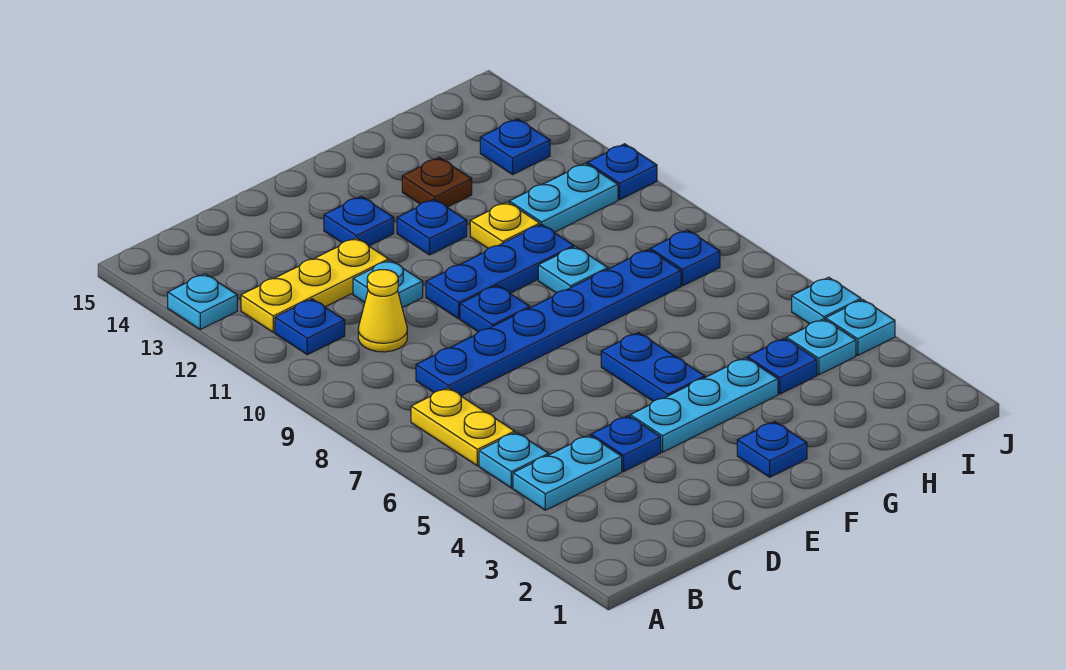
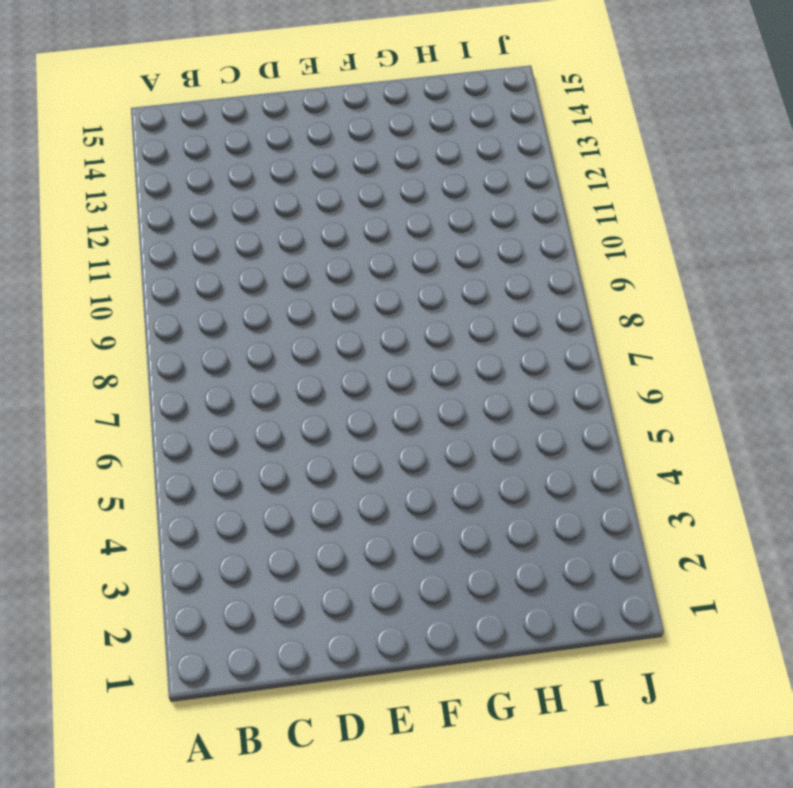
none -> cyan plate A13 level 1
none -> cyan plate B4:C4 level 1
none -> cyan plate B5 level 1

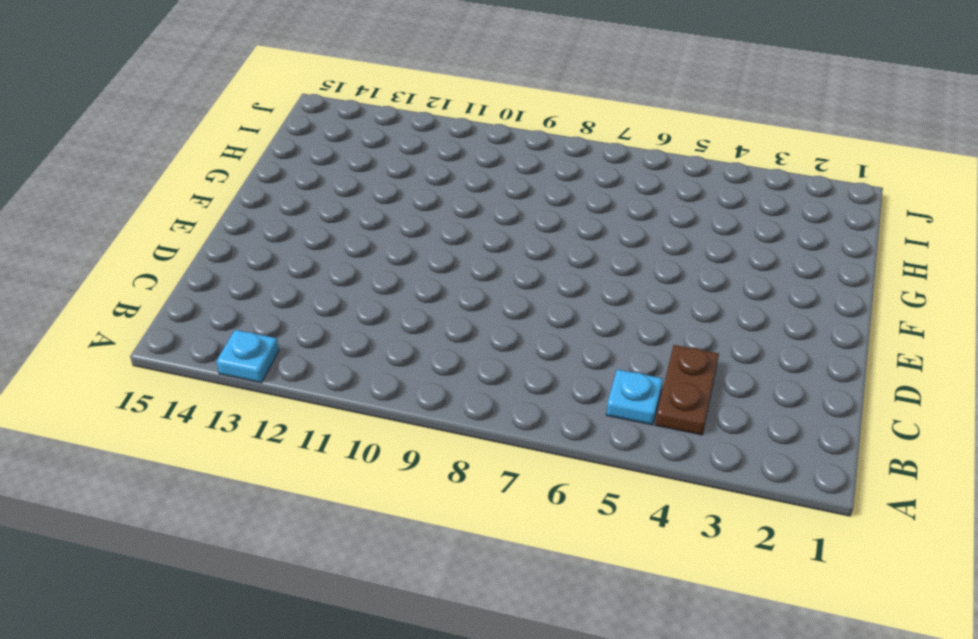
brown plate B4:C4 level 1 -> cyan plate B4:C4 level 1
none -> yellow plate B6:B7 level 1
none -> blue plate B11 level 1
none -> yellow plate B12:D12 level 1

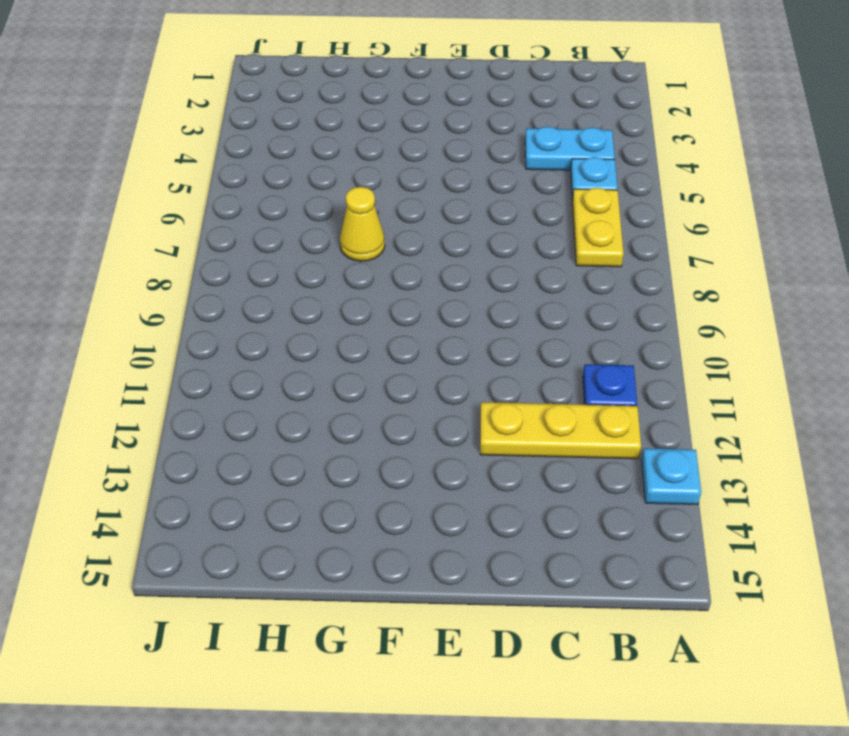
yellow cone G7 level 1 -> yellow cone C10 level 1
none -> blue plate C8:H8 level 1
none -> blue plate D4 level 1
none -> cyan plate D11 level 1

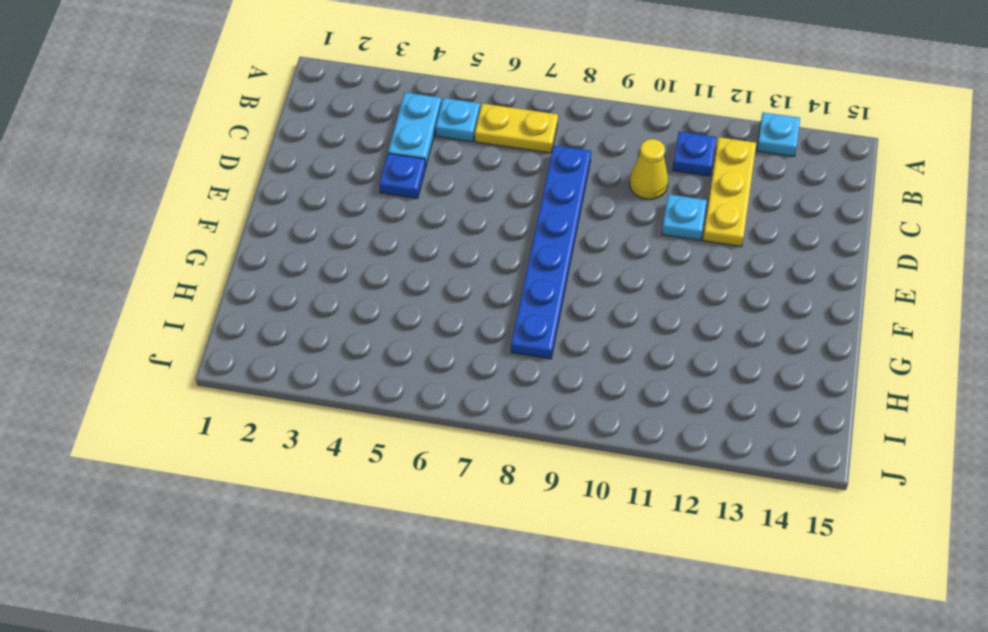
none -> cyan plate E4:G4 level 1
none -> blue plate E9 level 1
none -> blue plate E10:G10 level 1

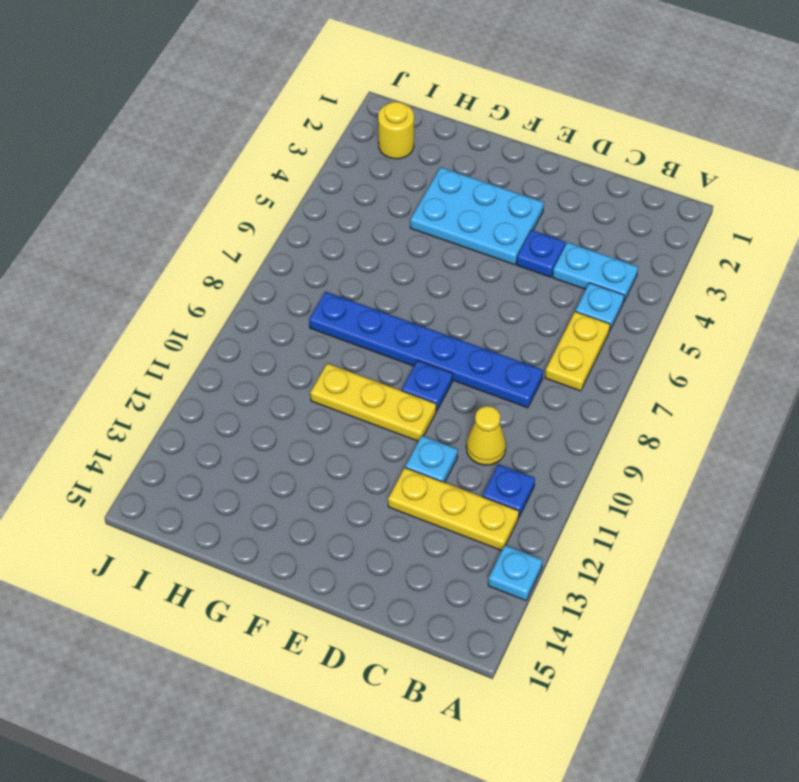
cyan plate E3:G4 level 1 -> cyan plate E4:G4 level 1
yellow plate E10:G10 level 1 -> blue plate E10:G10 level 1
yellow round brick I2 level 1 -> none
none -> blue plate E13 level 1
none -> blue plate F2 level 1
none -> blue plate F5:F6 level 1

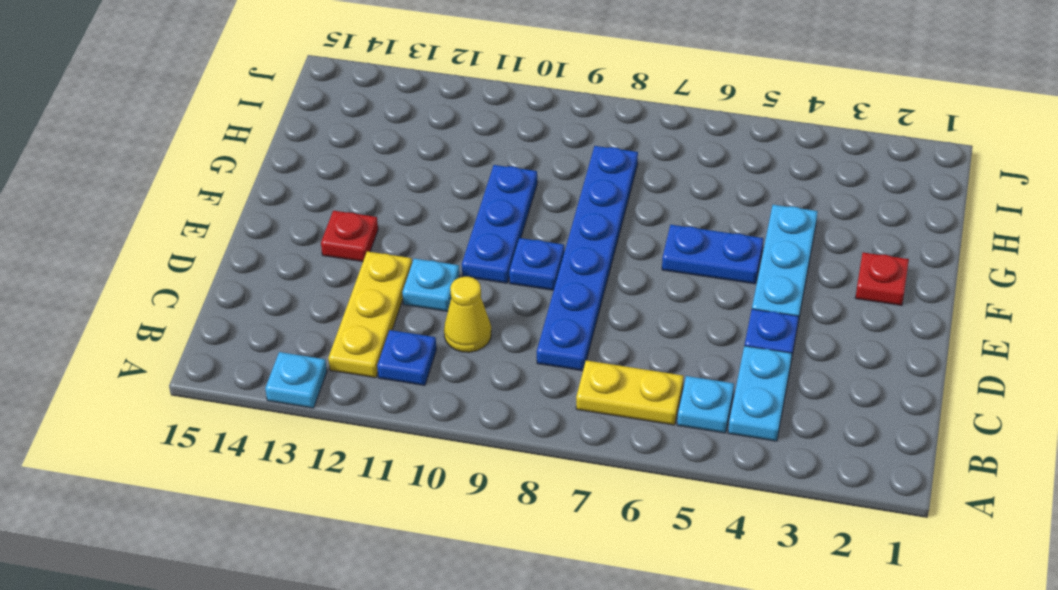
red plate E13 level 1 -> blue plate E13 level 1
red plate F2 level 1 -> blue plate F2 level 1
none -> blue plate F12 level 1
none -> cyan plate G9 level 1
none -> yellow plate G11 level 1

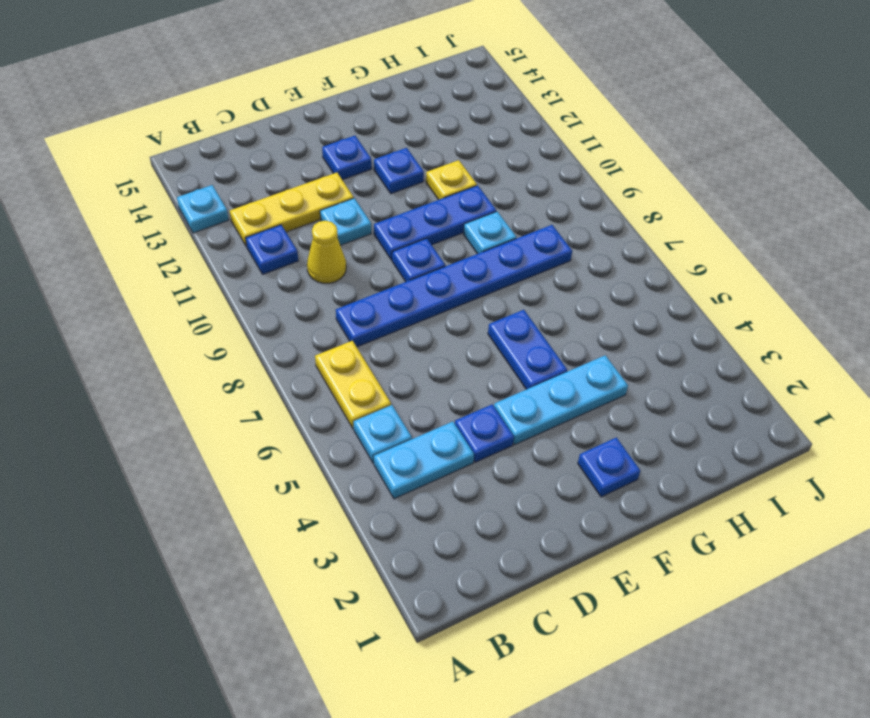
none -> brown plate G13 level 1
none -> blue plate H4 level 1
none -> cyan plate H11:I11 level 1

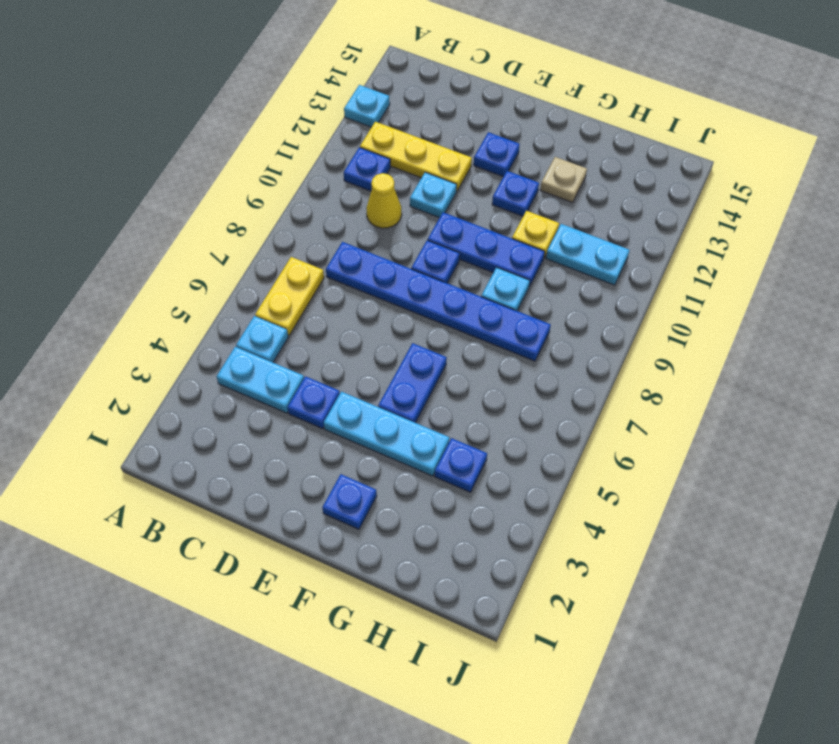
tan plate G13 level 1 -> brown plate G13 level 1
none -> cyan plate I4 level 1
none -> blue plate I8 level 1
none -> blue plate I13 level 1

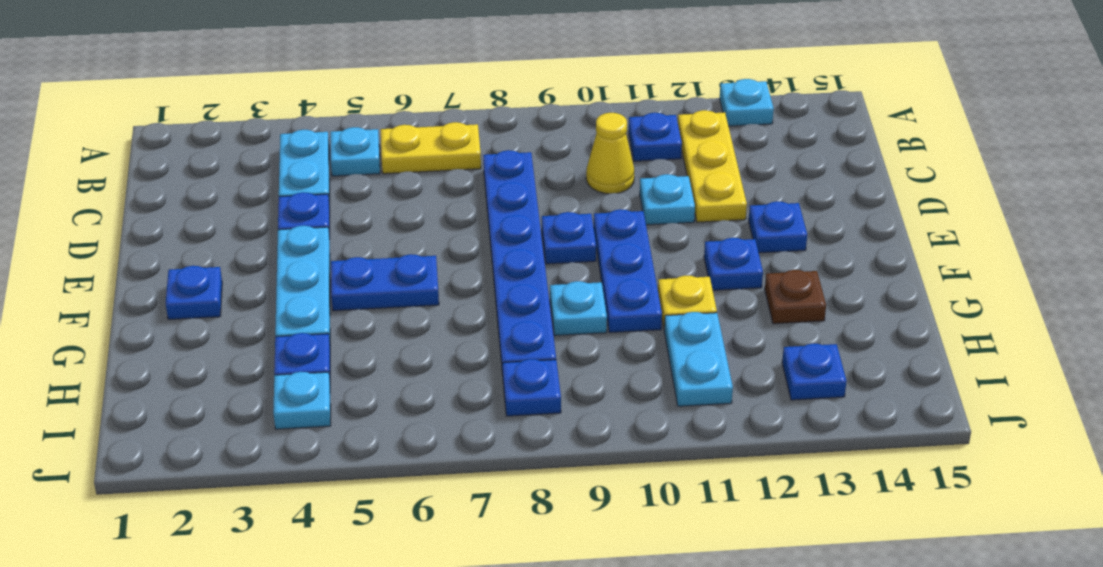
none -> cyan plate J4 level 1
none -> cyan plate J5 level 1
none -> blue plate J11 level 1

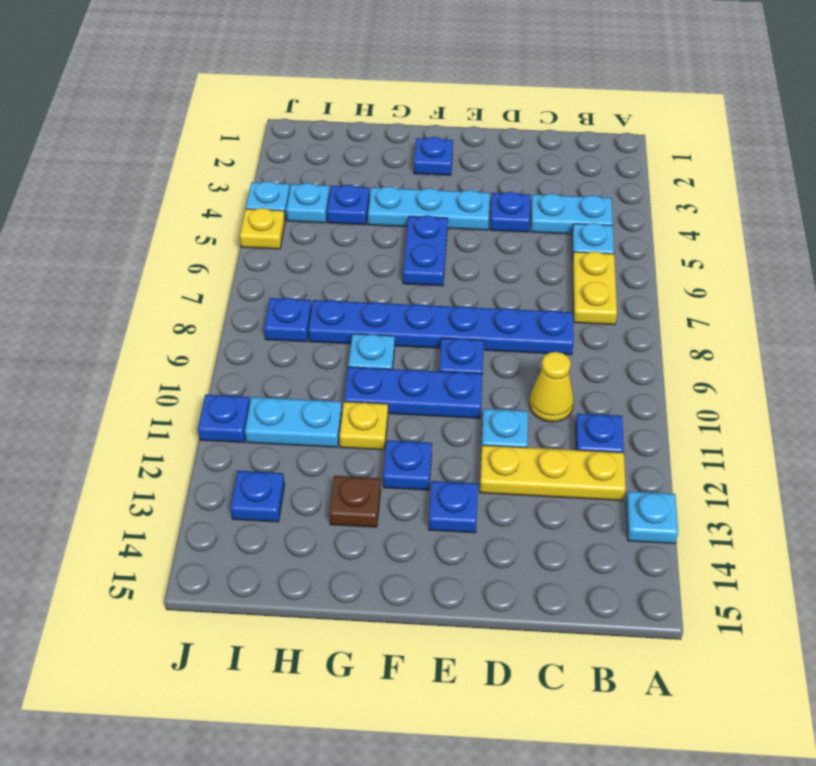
yellow plate J5 level 1 -> cyan plate J5 level 1

